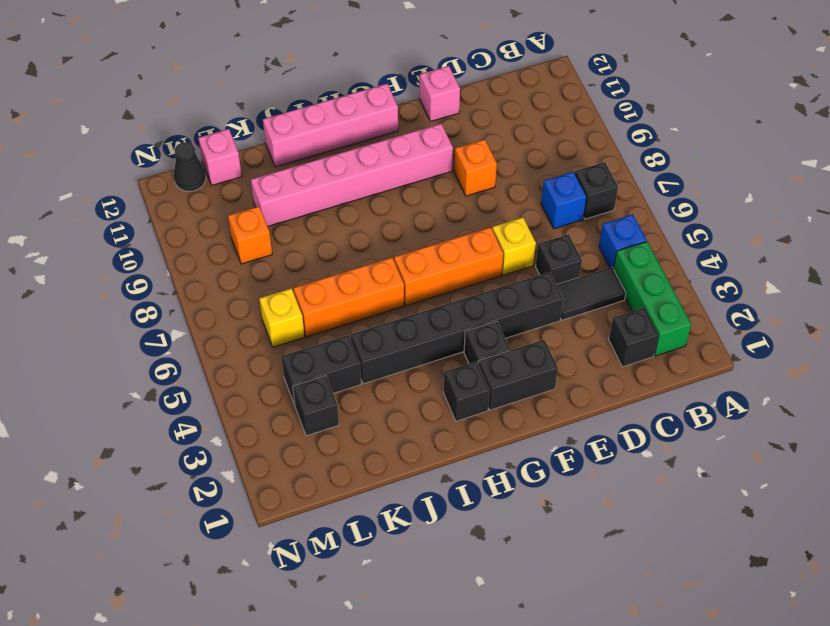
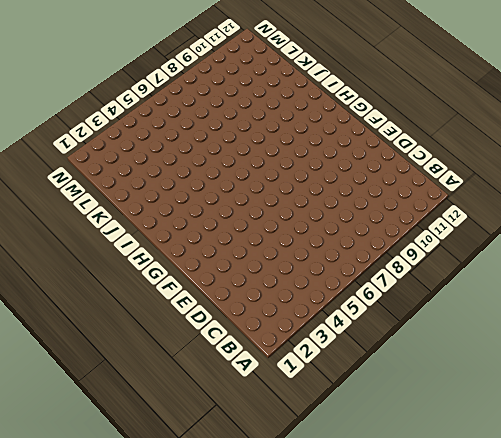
none -> green brick B2:B4 level 1
none -> blue brick B5 level 1
none -> black brick B7 level 1

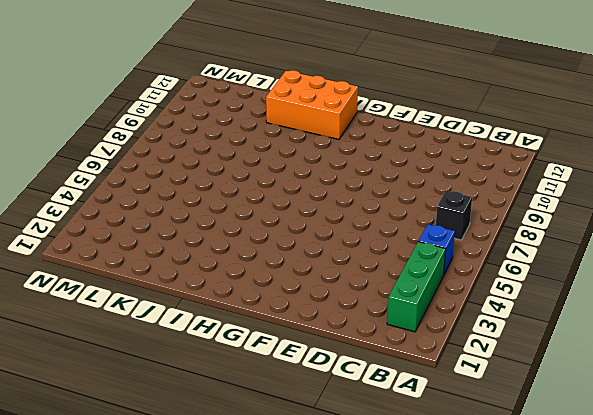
orange brick H11:J12 level 1 -> pink brick G12:J12 level 1
none -> black brick C2 level 1
none -> black tile C4:D4 level 1
none -> blue brick C7 level 1

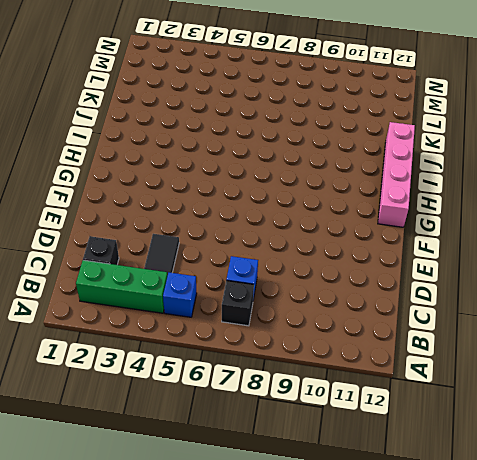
none -> black brick D5 level 1
none -> black brick E4:J4 level 1
none -> yellow brick E6 level 1

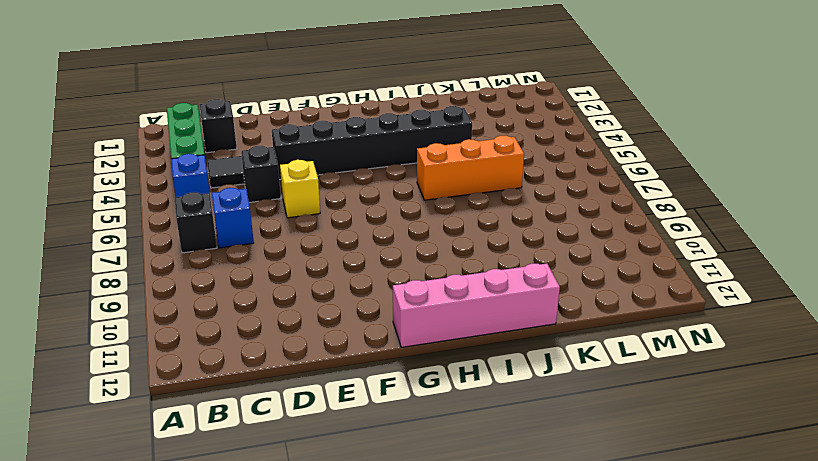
none -> orange brick E9 level 1
none -> pink brick E12 level 1
none -> black brick F2:G2 level 1

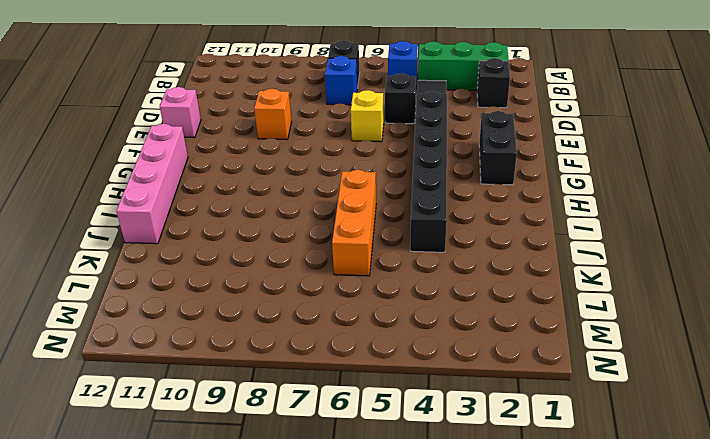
none -> orange brick F6:H6 level 1
none -> pink brick F10:K10 level 1
none -> black brick G3 level 1

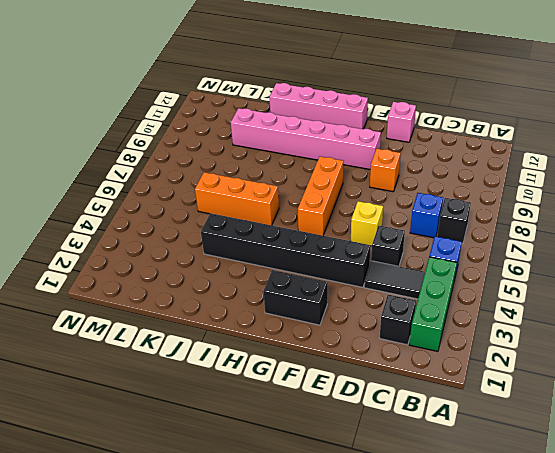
orange brick G6:G8 level 1 -> orange brick F6:H6 level 1
none -> black brick G3 level 1
none -> black brick H2 level 1
none -> black brick K4:L4 level 1

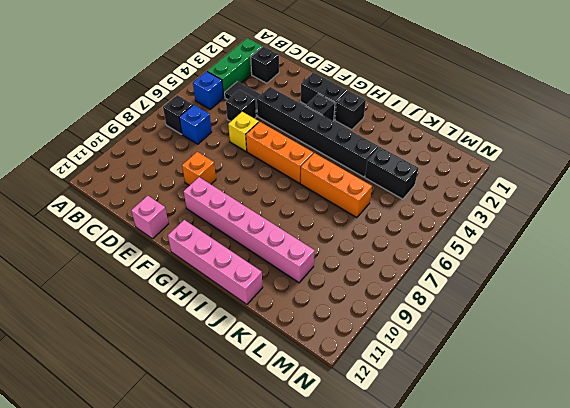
none -> black brick L3 level 1
none -> yellow brick L6 level 1
none -> orange brick L9 level 1

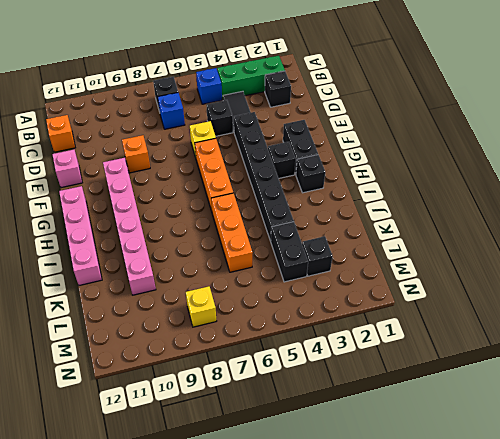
orange brick C12 level 1 -> orange brick L9 level 1
yellow brick M8 level 1 -> yellow brick L6 level 1
none -> pink brick L12 level 1
none -> black cone M12 level 1

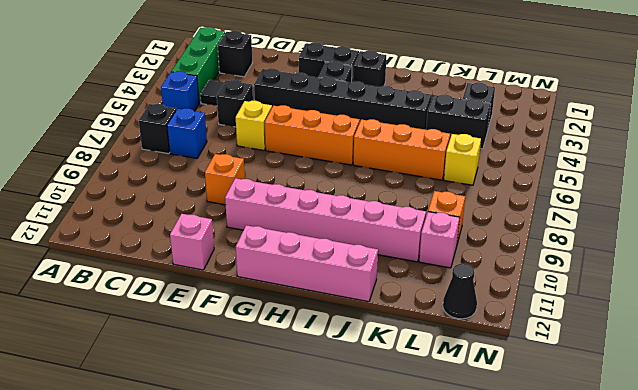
pink brick L10 level 1 -> pink brick L12 level 1

